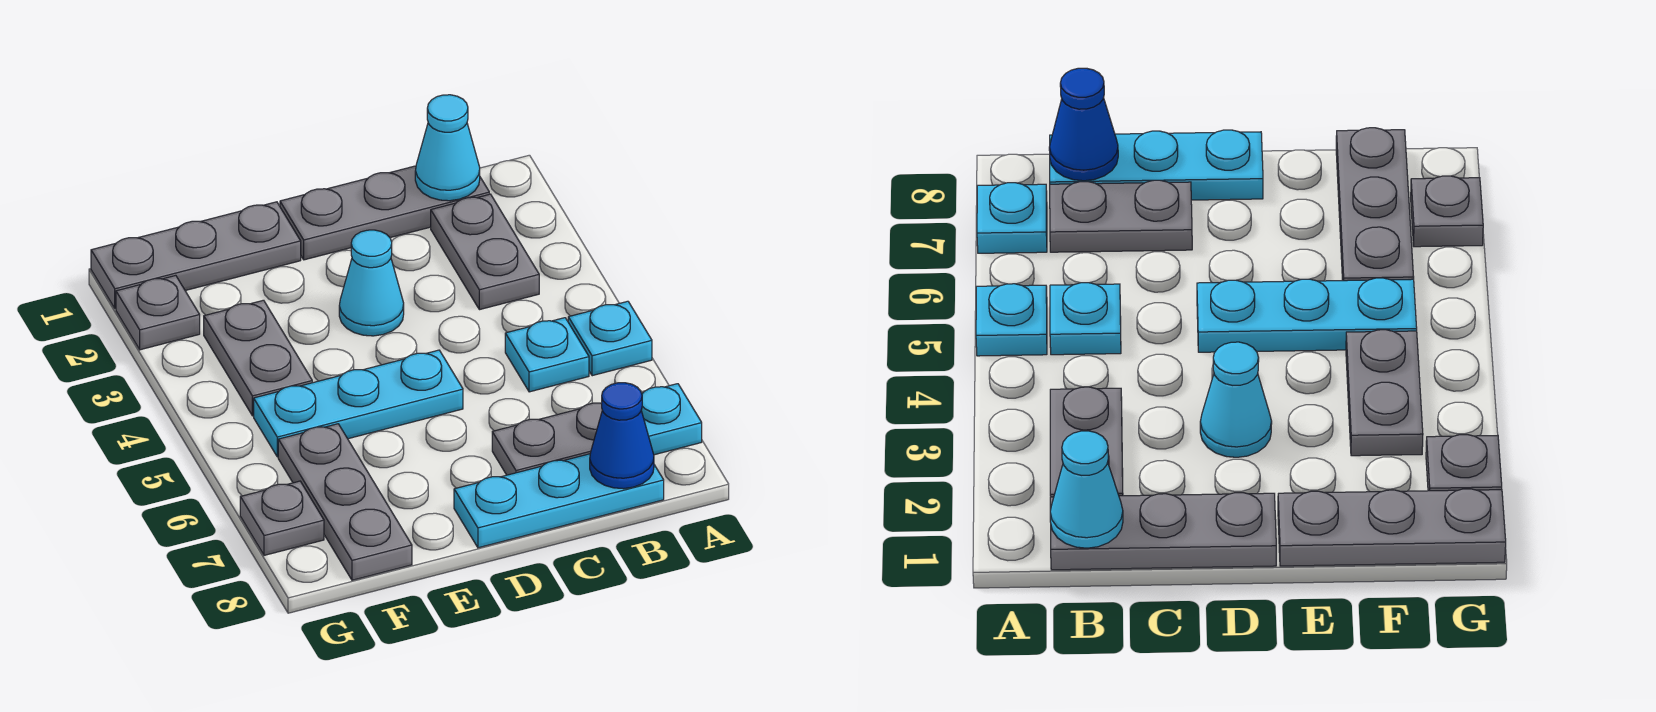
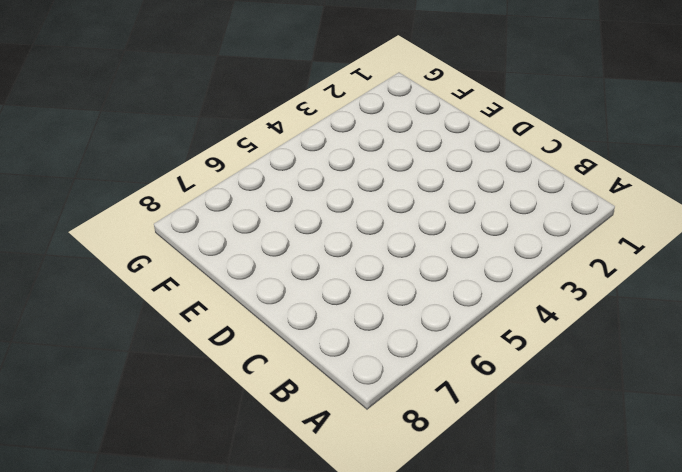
none -> cyan plate A5 level 1
none -> cyan plate A7 level 1
none -> grey plate B1:D1 level 1

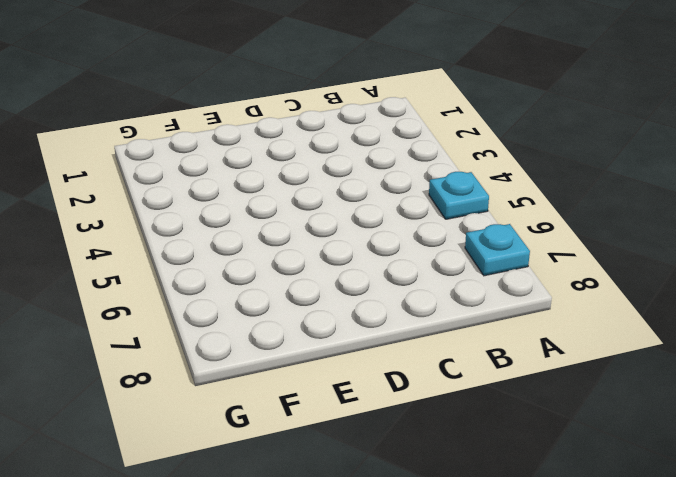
none -> grey plate B1:D1 level 1
none -> grey plate B2:B3 level 1
none -> cyan plate B5 level 1

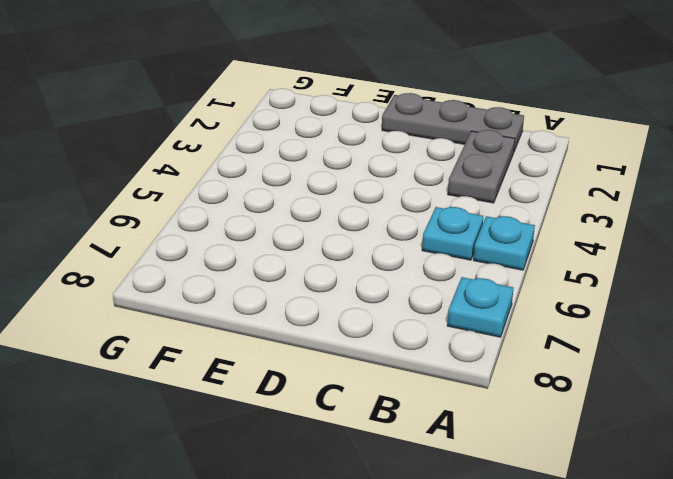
none -> grey plate B7:C7 level 1
none -> cyan plate B8:D8 level 1
none -> cyan cone D3 level 1

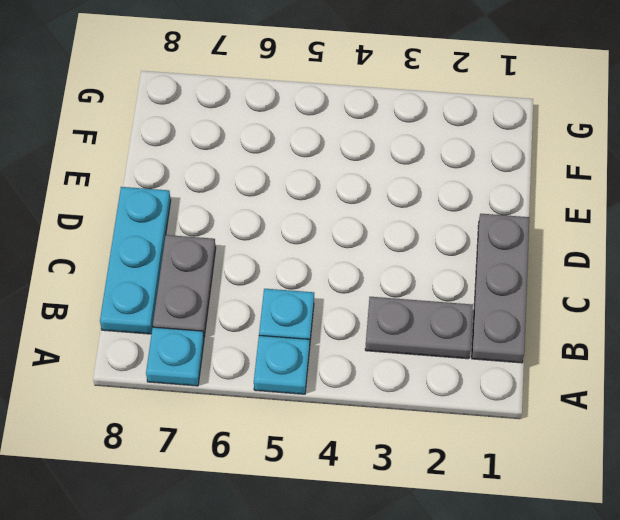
none -> cyan cone D3 level 1
none -> cyan plate D5:F5 level 1
none -> grey plate E1:G1 level 1

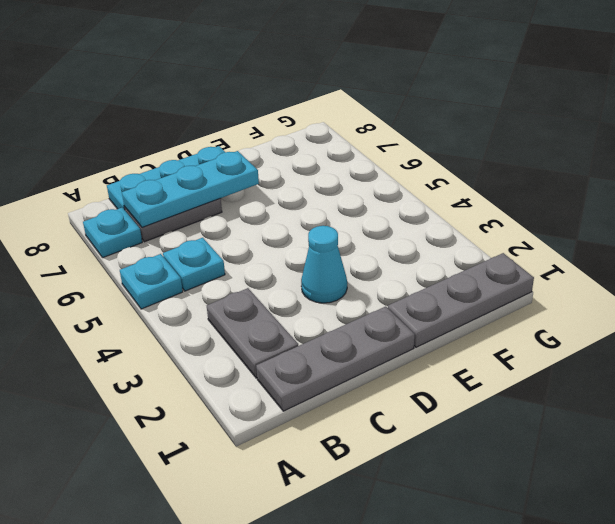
cyan plate B7:D7 level 2 -> cyan plate D5:F5 level 1
none -> grey plate F3:F4 level 1
none -> grey plate F6:F8 level 1
none -> grey plate G2 level 1

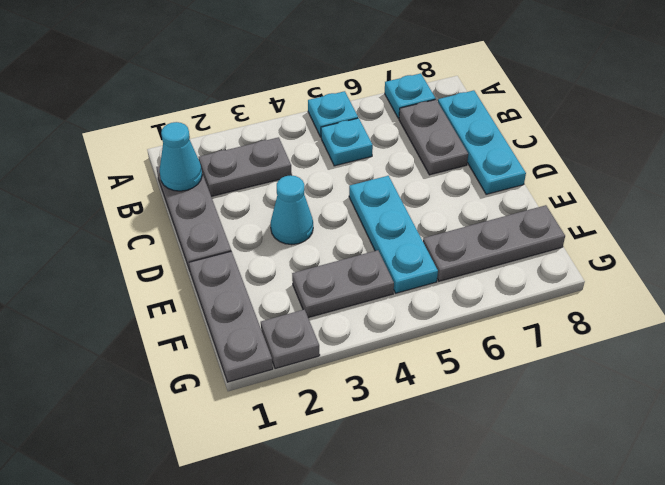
none -> grey plate G7 level 1
none -> blue cone B8 level 2

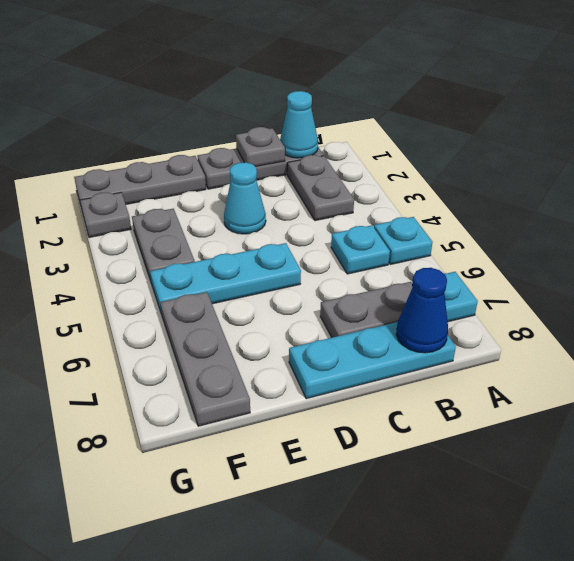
grey plate C1 level 2 -> grey plate G7 level 1

